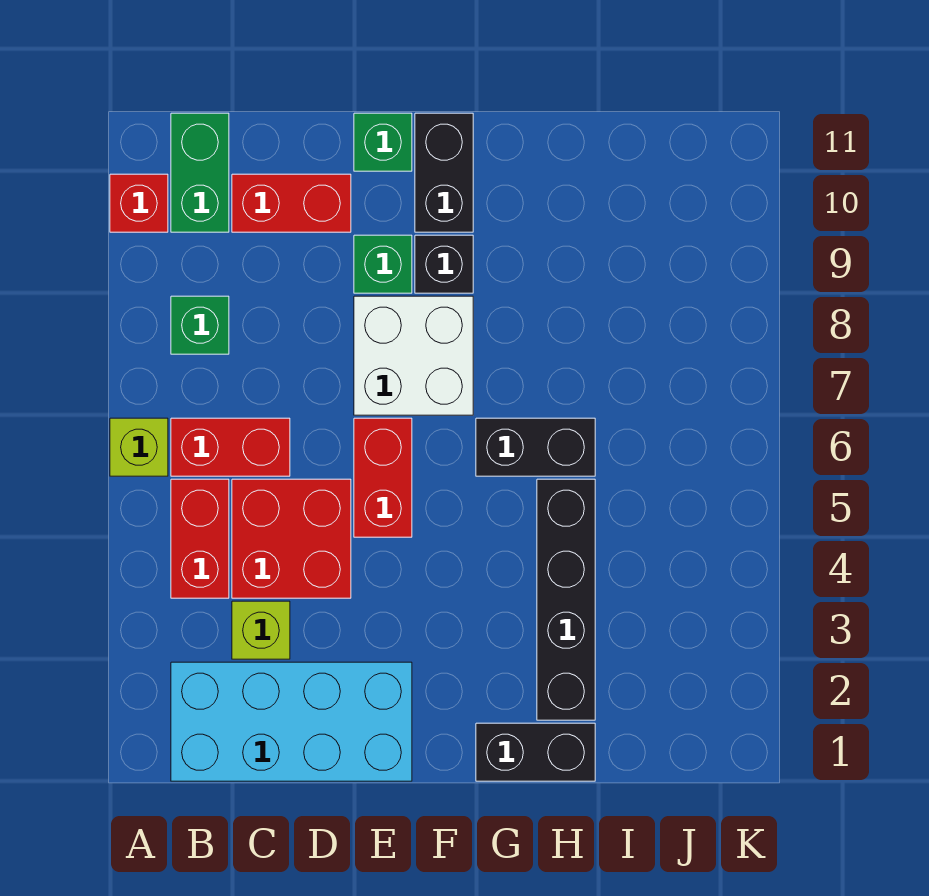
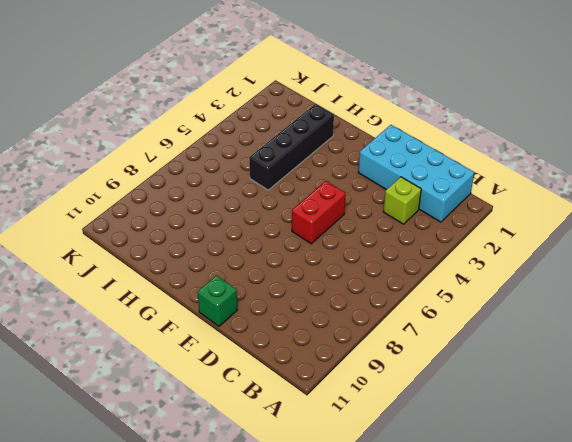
none -> lime brick A6 level 1
none -> red brick A10 level 1
none -> red brick B4:B5 level 1

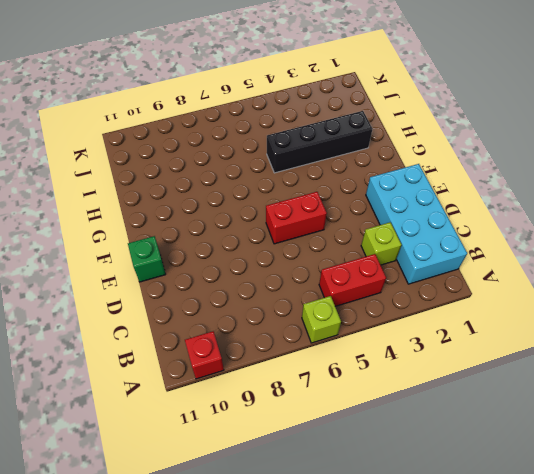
none -> red brick B6:C6 level 1
none -> green brick B8 level 1
none -> green brick B10:B11 level 1

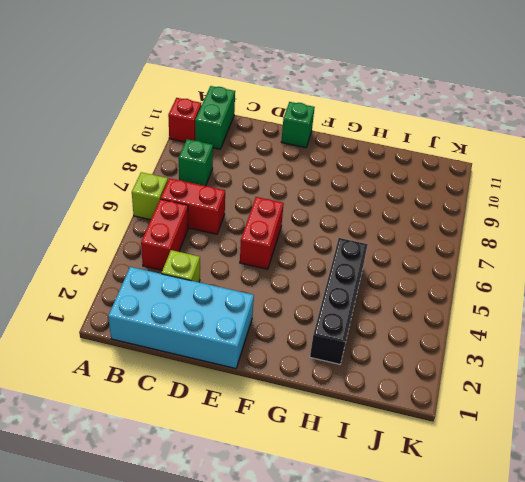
none -> red brick C4:D5 level 1
none -> red brick C10:D10 level 1
none -> white brick E7:F8 level 1

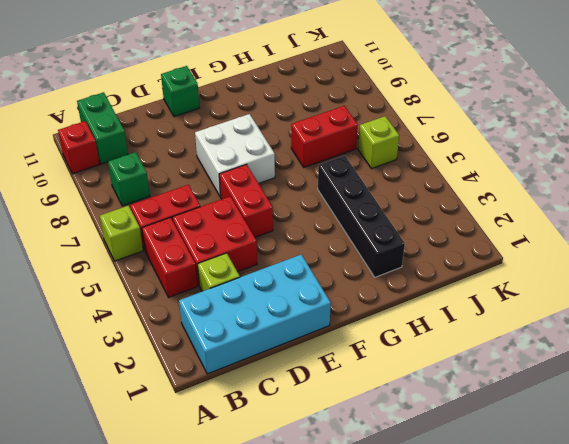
red brick H7:I7 level 1 -> red brick C10:D10 level 1
lime brick J6 level 1 -> none
none -> green brick E9 level 1
none -> black brick F9 level 1
none -> black brick F10:F11 level 1

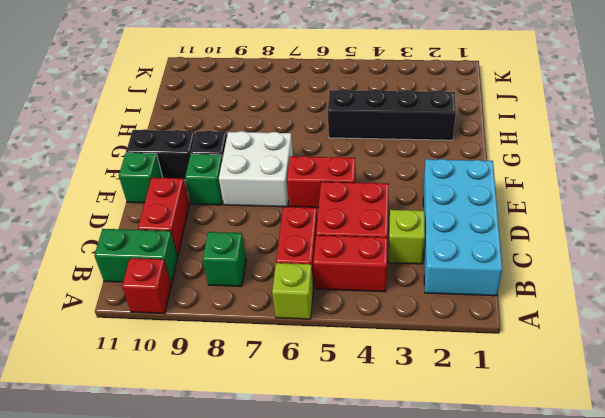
none -> black brick G1:H1 level 1
none -> black brick G6:H6 level 1

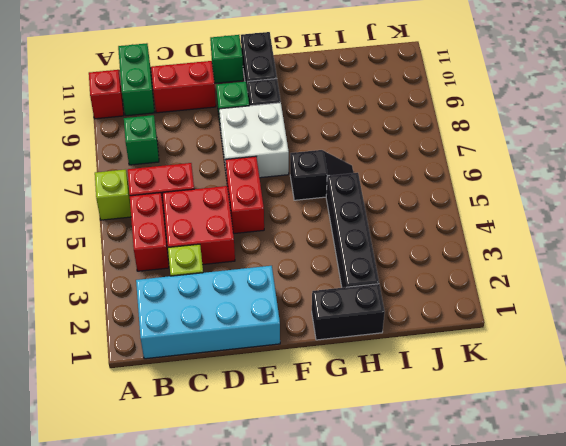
black slope G6:H6 level 1 top G -> black brick G6:H6 level 1

